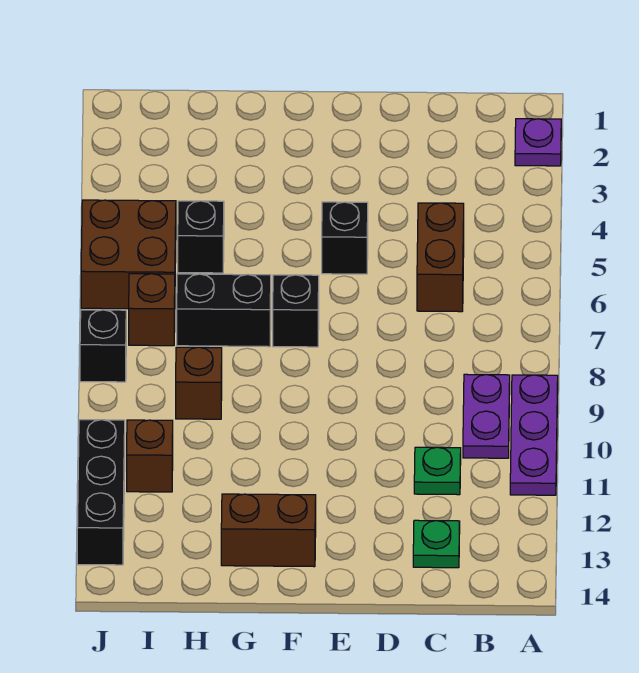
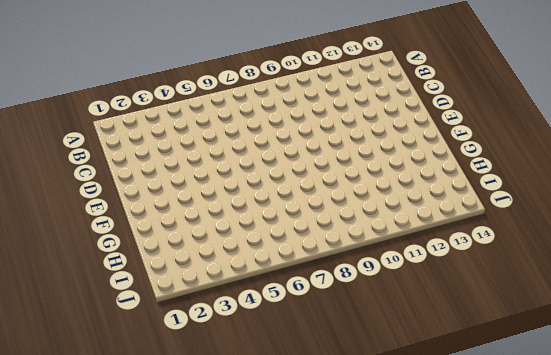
none -> purple plate A2 level 1
none -> purple plate A9:A11 level 1
none -> purple plate B9:B10 level 1

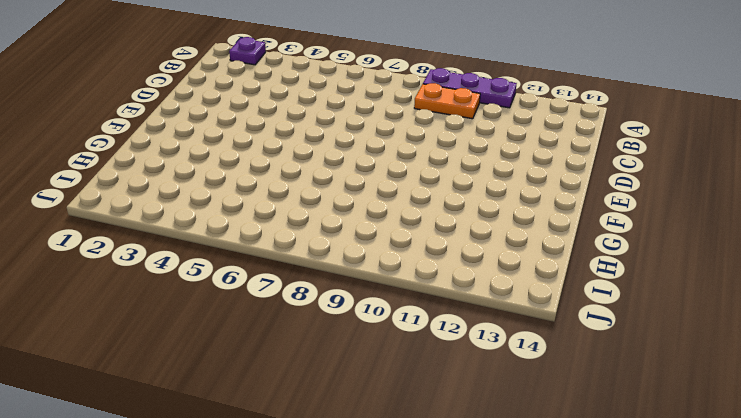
orange plate B9:B10 level 1 -> purple plate B9:B10 level 1
none -> brown brick C5:C6 level 1
none -> green plate C11 level 1
none -> green plate C13 level 1

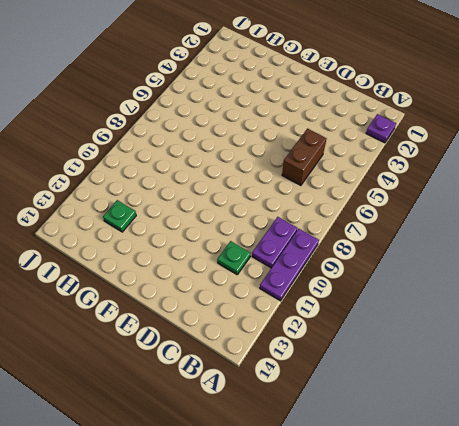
green plate H12 level 1 -> green plate C13 level 1
none -> black brick E5 level 1
none -> black brick F7 level 1
none -> brown brick F13:G13 level 1

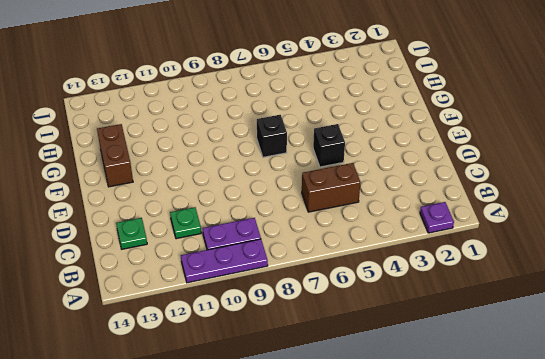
none -> black brick G7:H7 level 1
none -> black brick H5 level 1
none -> brown brick H9 level 1

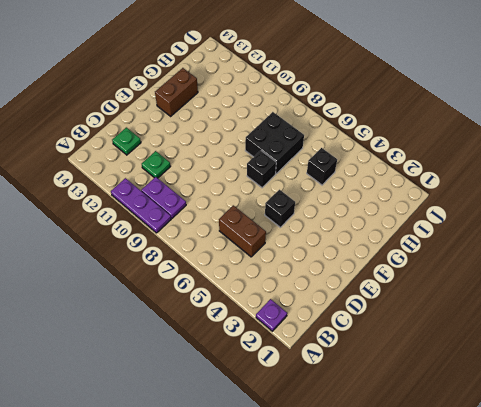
black brick G7:H8 level 1 -> black brick G7:H7 level 1
none -> brown brick H9 level 1
none -> brown brick I5:J6 level 1
none -> brown brick I7 level 1

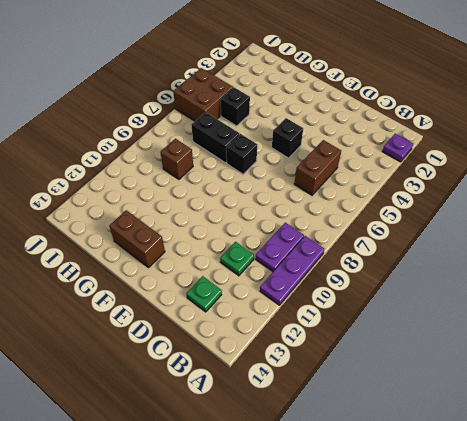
none -> brown brick I7 level 1
none -> brown brick I11 level 1
none -> black brick J8 level 1

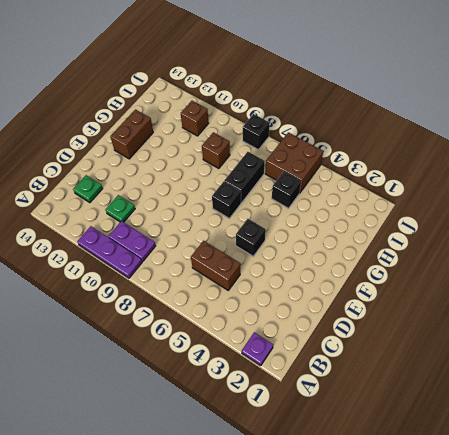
none -> brown brick I7 level 1
none -> black brick J11:J13 level 1

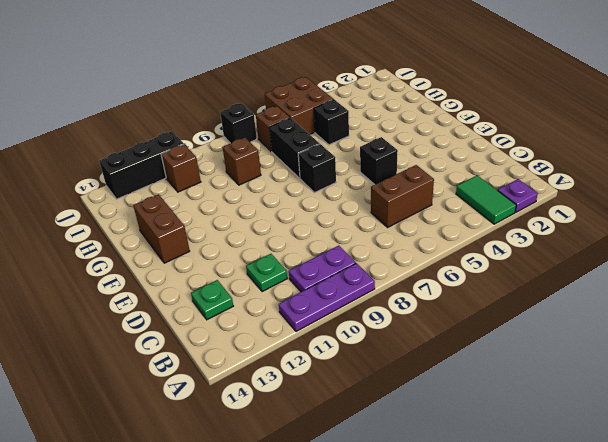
green tile A3:B3 level 1 -> none

